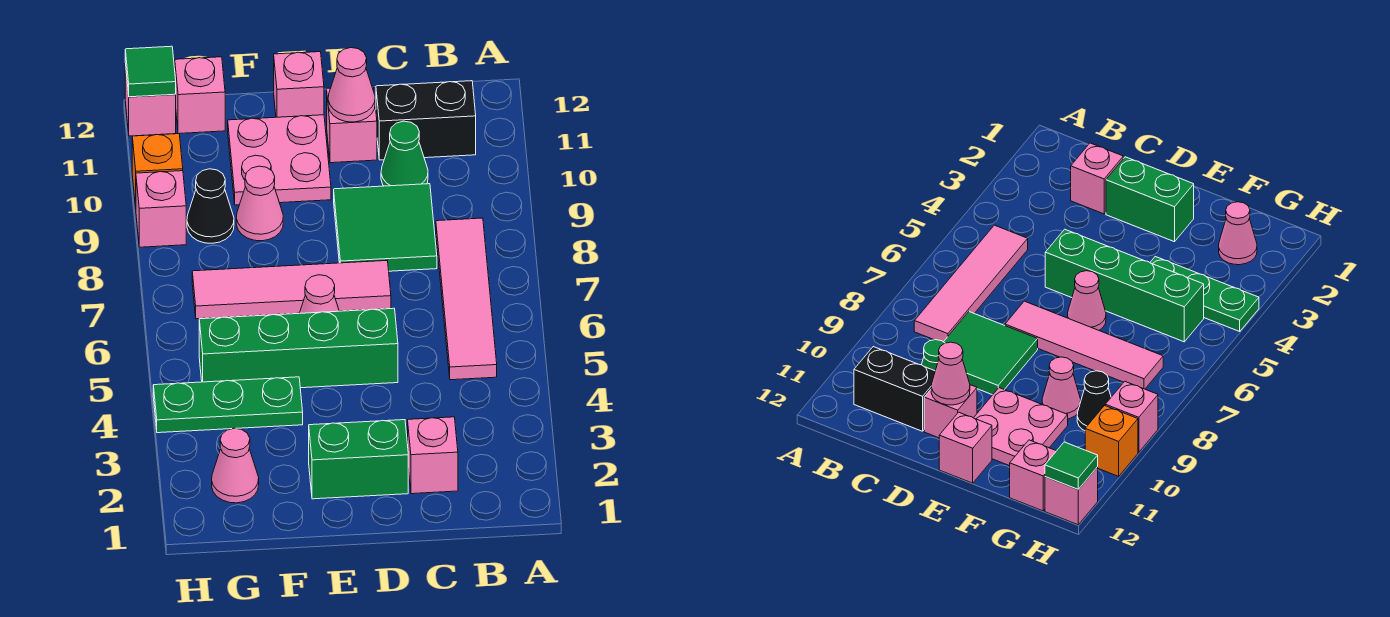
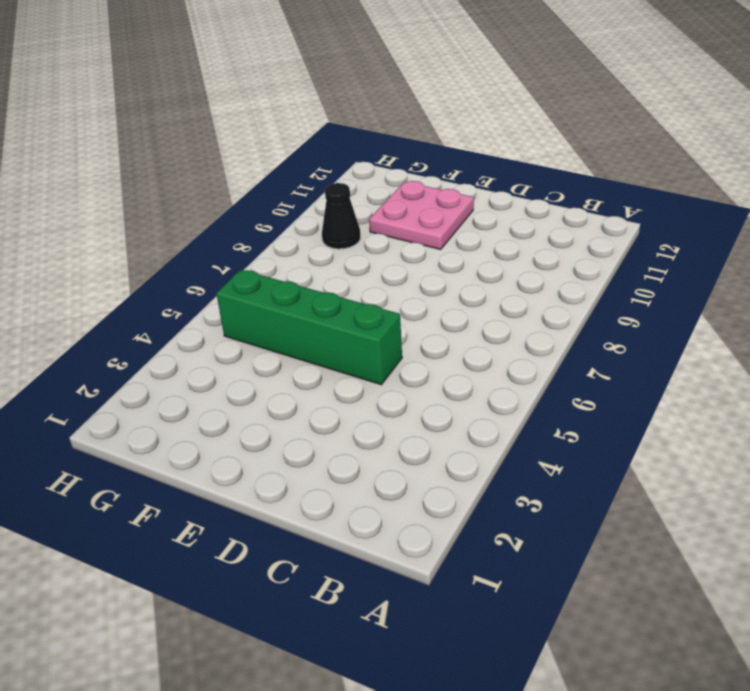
none -> pink tile B5:B8 level 1
none -> black brick B11:C11 level 1
none -> pink brick C2 level 1

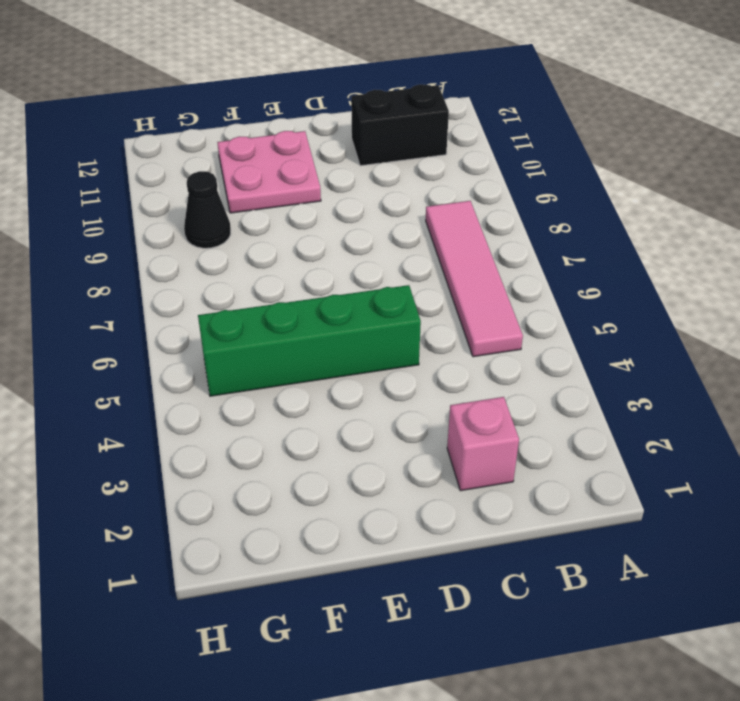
none -> green tile C8:D9 level 1
none -> green cone C10 level 1
none -> green brick D2:E2 level 1

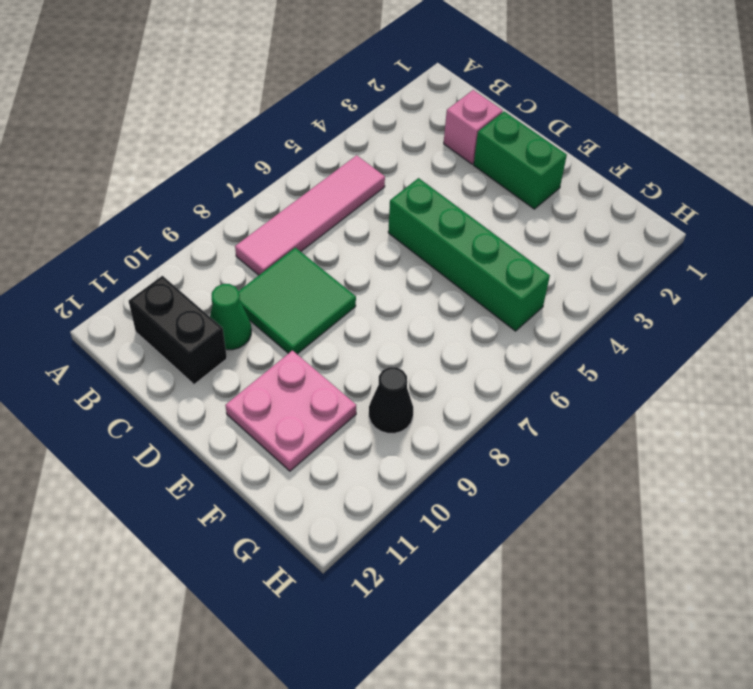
none -> pink tile D7:G7 level 1
none -> pink brick D11 level 1
none -> pink cone E6 level 1

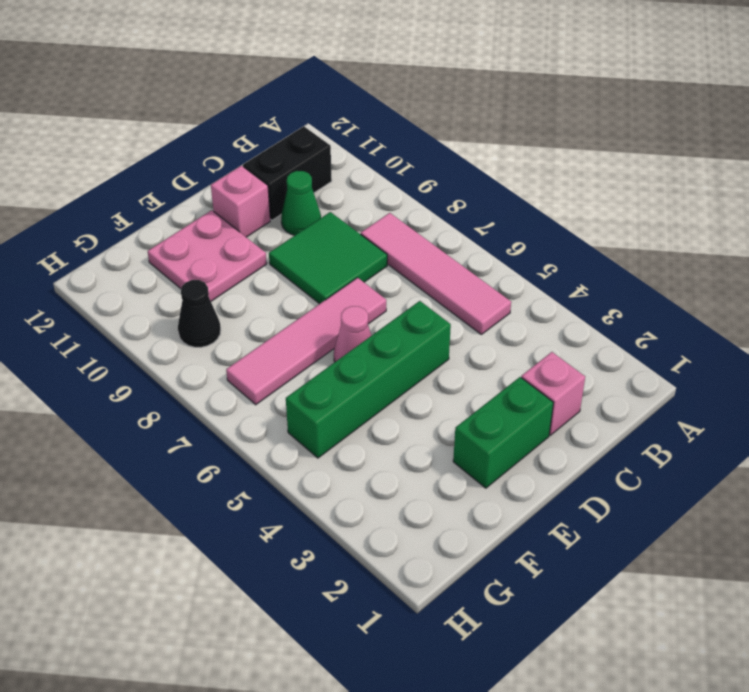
none -> pink brick E12 level 1
none -> green plate F4:H4 level 1
none -> pink cone F9 level 1

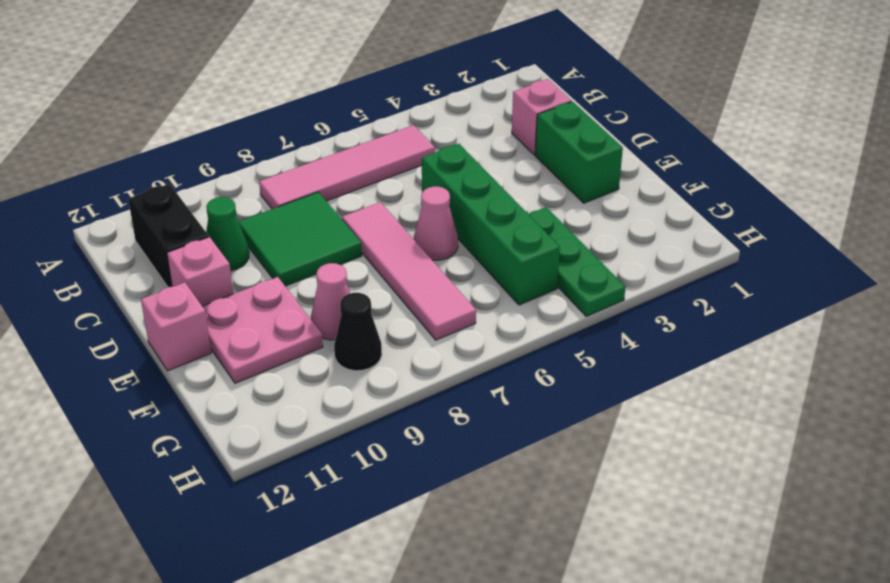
none -> pink cone G2 level 1
none -> pink brick G12 level 1
none -> pink brick H9 level 1

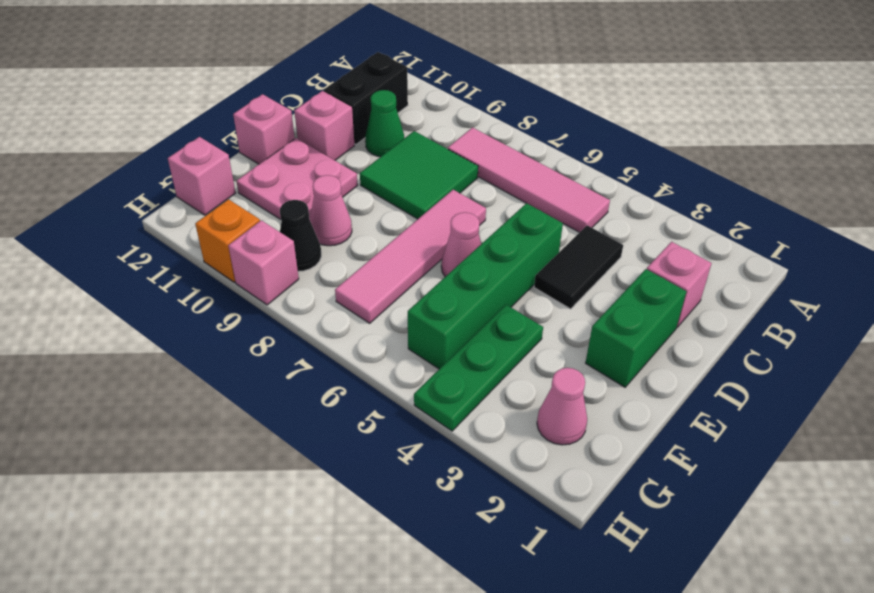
black tile C4:D4 level 1 -> none
none -> pink brick H12 level 1
none -> pink cone D11 level 2
none -> green tile H12 level 2

